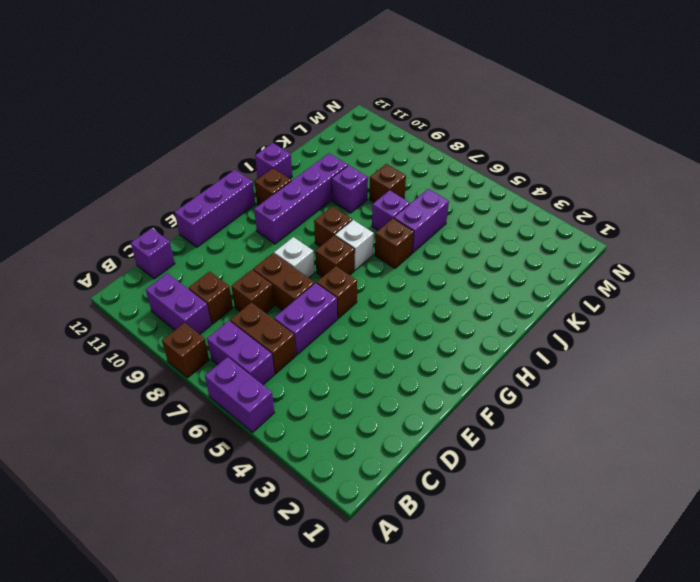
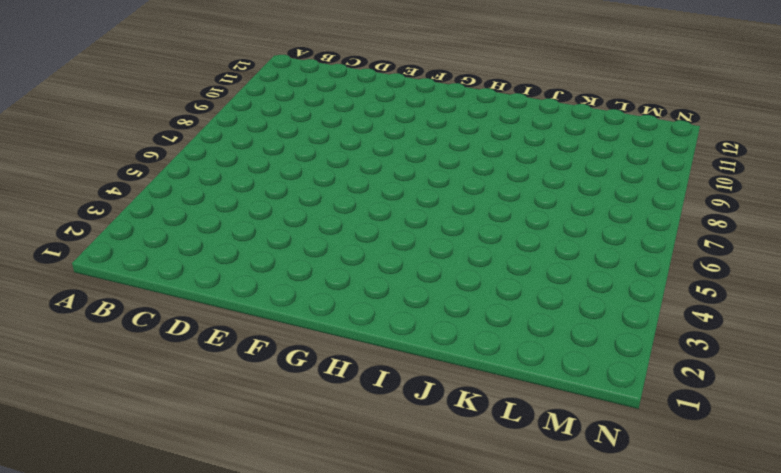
none -> purple brick A5:A6 level 1
none -> brown brick A8 level 1
none -> purple brick B6:B7 level 1

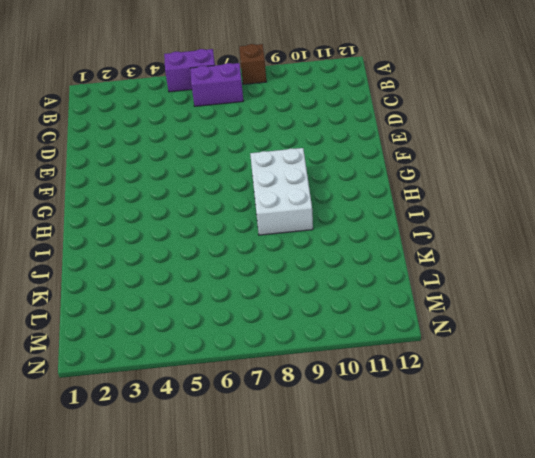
white brick G8:I9 level 1 -> brown brick H8 level 1
none -> purple brick B9:B10 level 1
none -> brown brick C6:C7 level 1
none -> brown brick C9 level 1

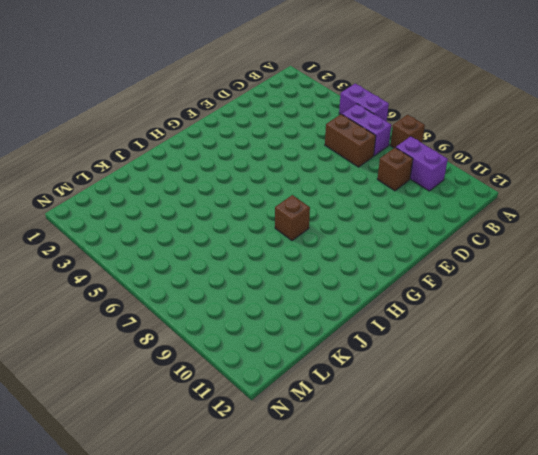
none -> purple brick C12 level 1
none -> purple brick D6:E6 level 1
none -> brown brick D8 level 1

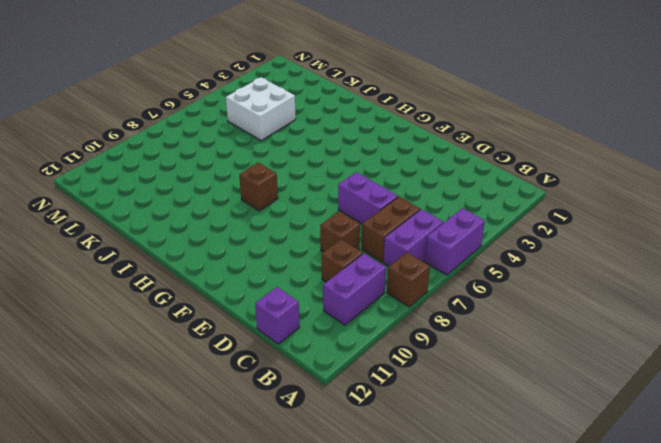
white brick K4:L5 level 1 -> none
none -> brown brick E7:E8 level 1
none -> purple brick E12:G12 level 1
none -> brown brick F6 level 1

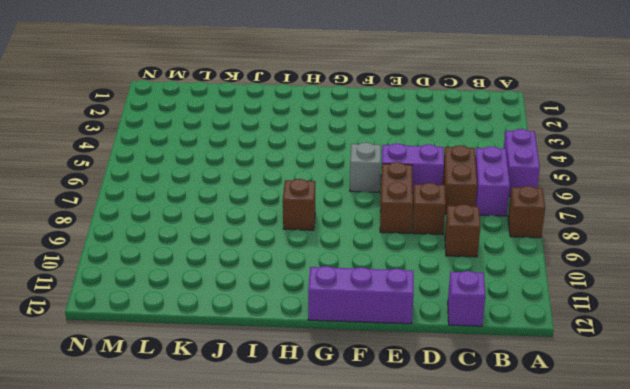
grey brick F6 level 1 -> brown brick F6 level 1
none -> purple brick B9:B10 level 1
none -> white brick F8 level 1
none -> brown brick G7 level 1

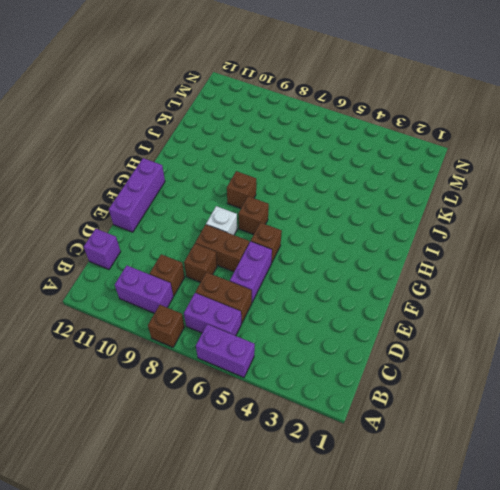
none -> purple brick G10:J10 level 1
none -> white brick H7 level 1
none -> brown brick H11 level 1

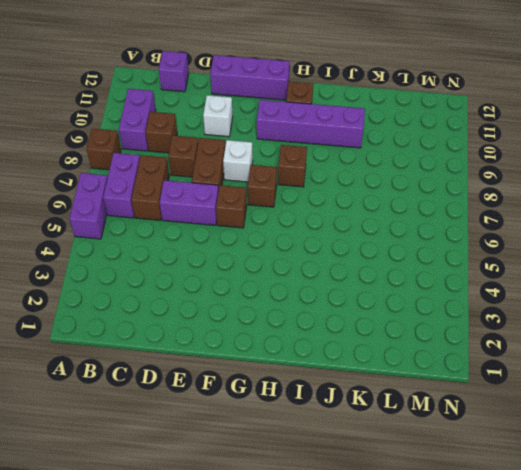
white brick E10 level 1 -> white brick H7 level 1
none -> brown brick I6 level 1
none -> purple brick I12 level 1
none -> purple brick J6:K6 level 1

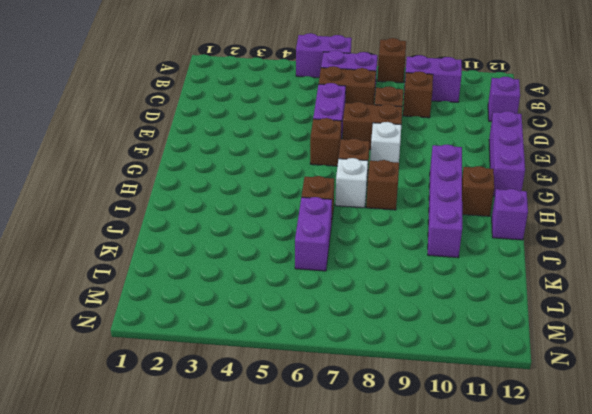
none -> purple brick J7 level 1
none -> purple brick J9 level 1
none -> brown brick K8 level 1

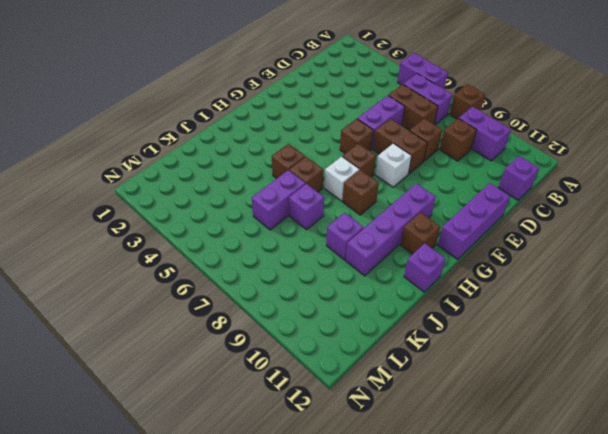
brown brick I5 level 1 -> brown brick K8 level 1

